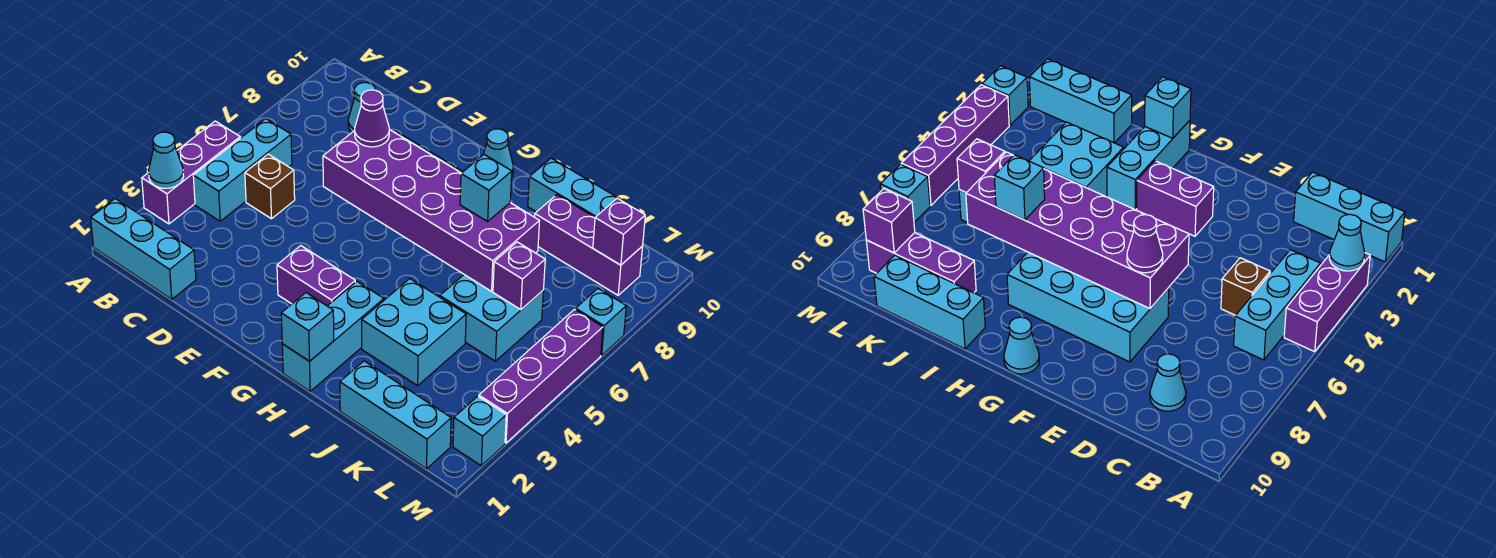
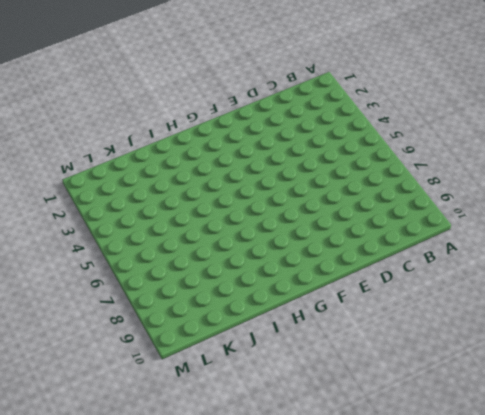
none -> cyan brick A1:C1 level 1
none -> purple brick A3:A5 level 1
none -> cyan brick B4:B6 level 1

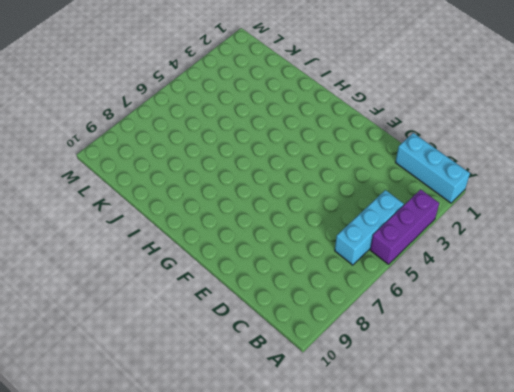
none -> brown brick C5 level 1
none -> cyan cone C9 level 1
none -> cyan brick E7:H8 level 1

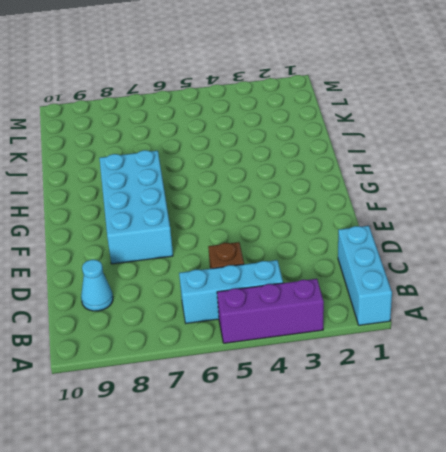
none -> purple brick F3:G3 level 1
none -> cyan cone G10 level 1
none -> cyan brick H1:H3 level 1

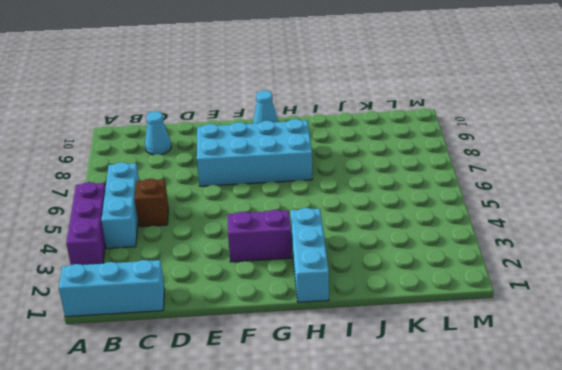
none -> cyan brick I3:J4 level 1
none -> cyan brick I10:K10 level 1
none -> cyan brick J1:L1 level 1

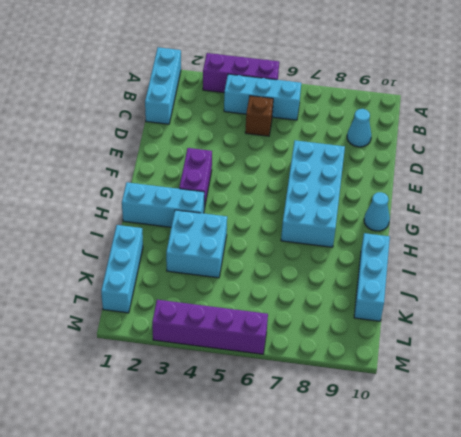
none -> cyan brick J5:K6 level 1
none -> purple brick J9:L9 level 1
none -> cyan brick M2 level 1

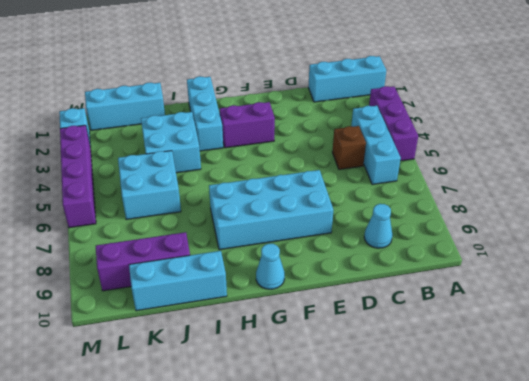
none -> cyan brick M7 level 1
none -> cyan cone A3 level 2
none -> purple brick E6:J7 level 2

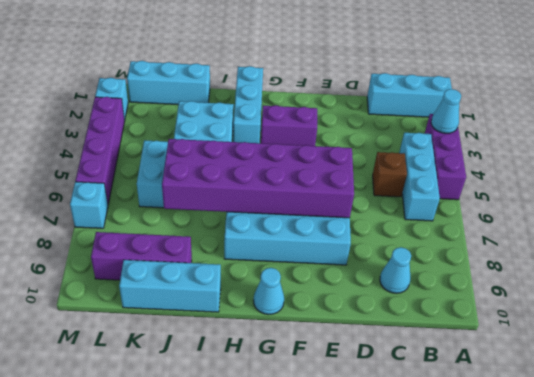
none -> cyan brick H1 level 2
none -> purple brick K6 level 2
none -> purple brick L9 level 2

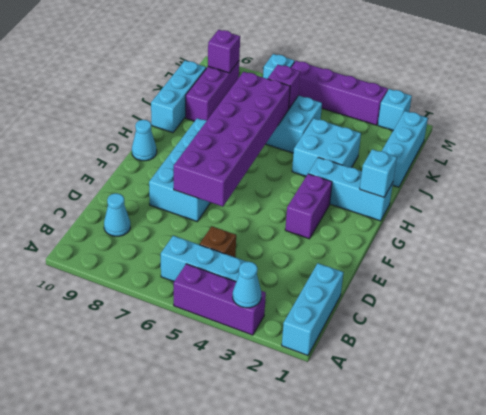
none -> purple cone E7 level 3
none -> cyan brick I7 level 3

